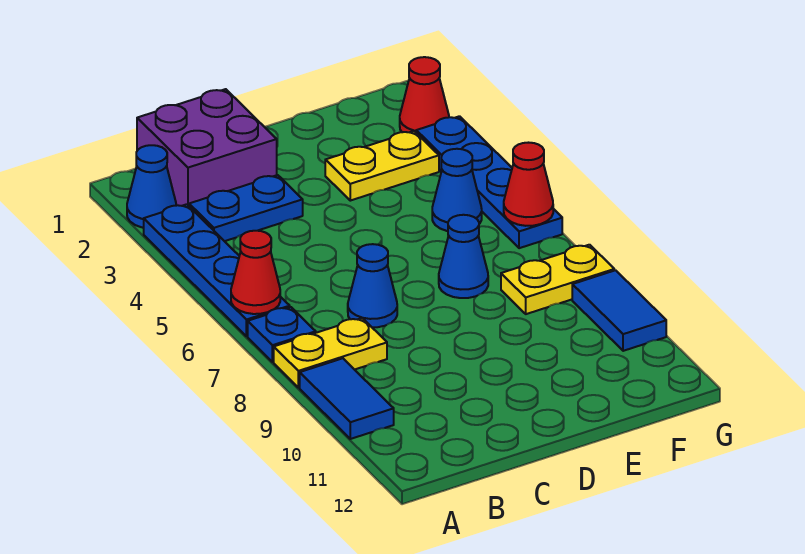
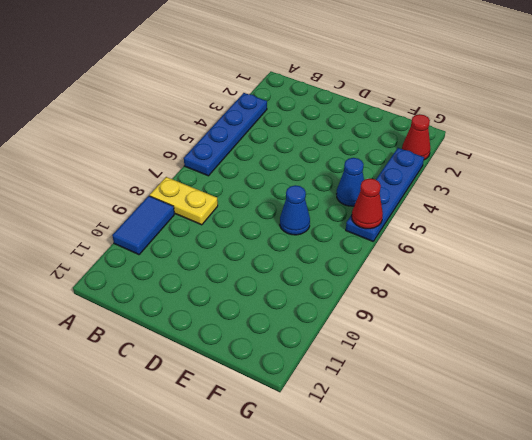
none -> blue cone A2 level 1
none -> blue plate A7 level 1
none -> purple brick B1:C2 level 1

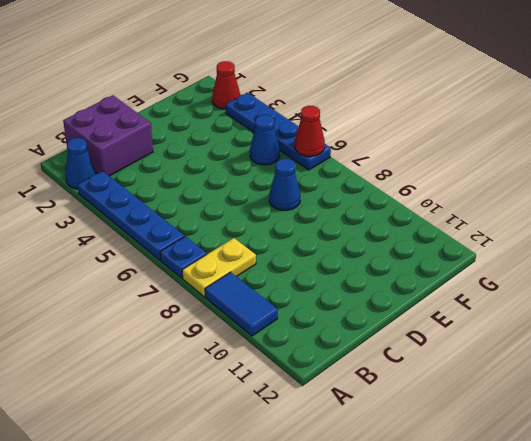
none -> blue plate B3:C3 level 1
none -> blue cone C7 level 1
none -> yellow plate E3:F3 level 1

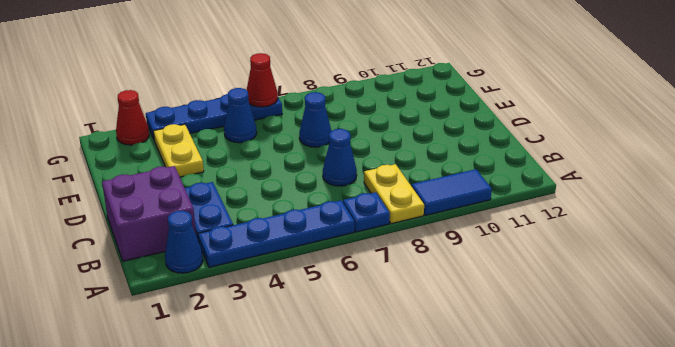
none -> yellow plate F8:G8 level 1
none -> blue tile G9:G10 level 1
none -> red cone A6 level 2

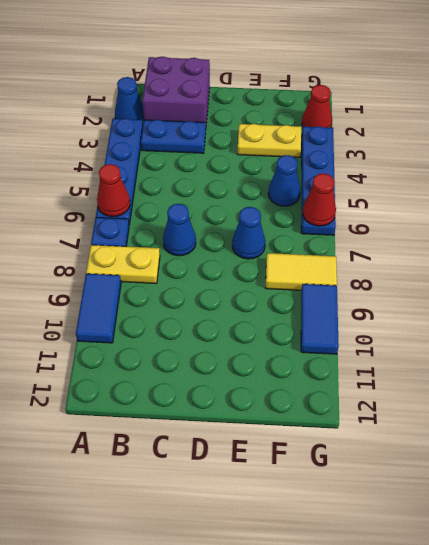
yellow tile F8:G8 level 1 -> yellow plate F8:G8 level 1

